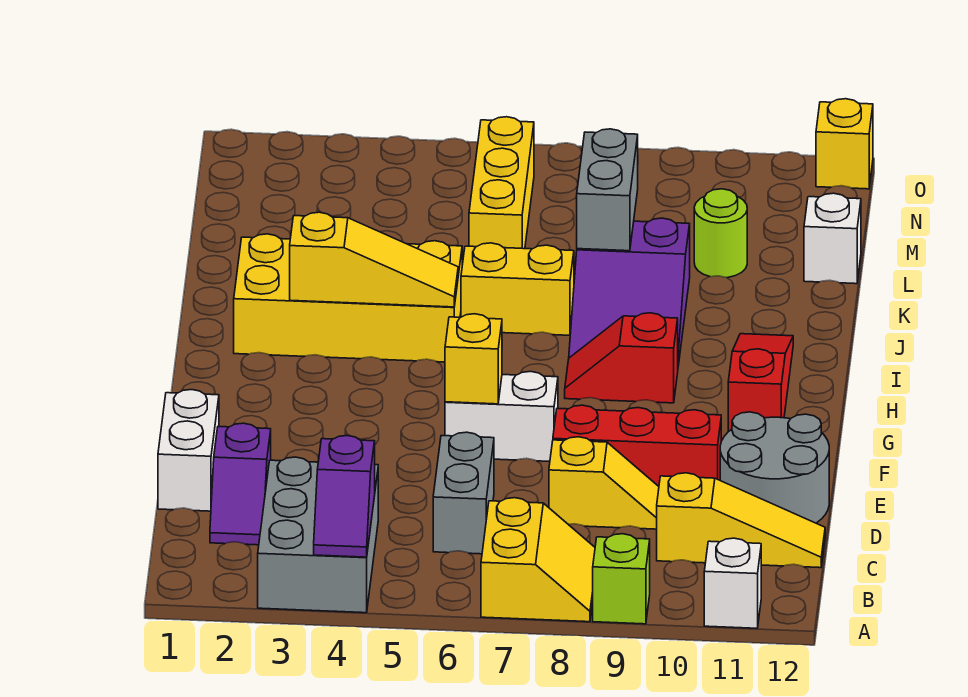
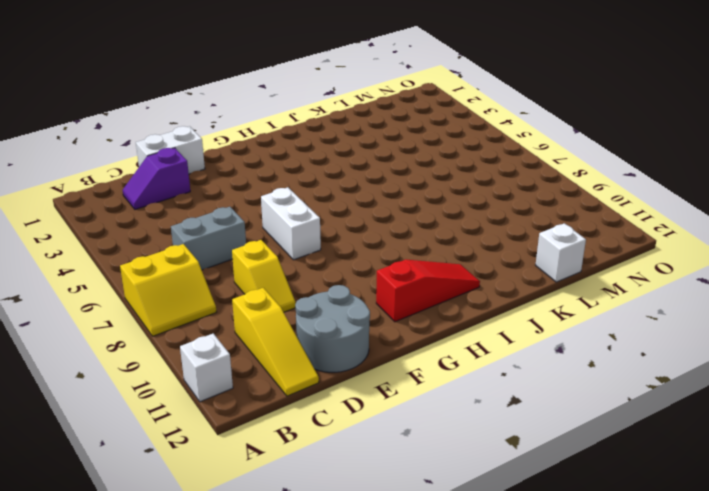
none -> grey brick A3:C4 level 1
none -> lime brick A9 level 1
none -> red brick E8:E10 level 1

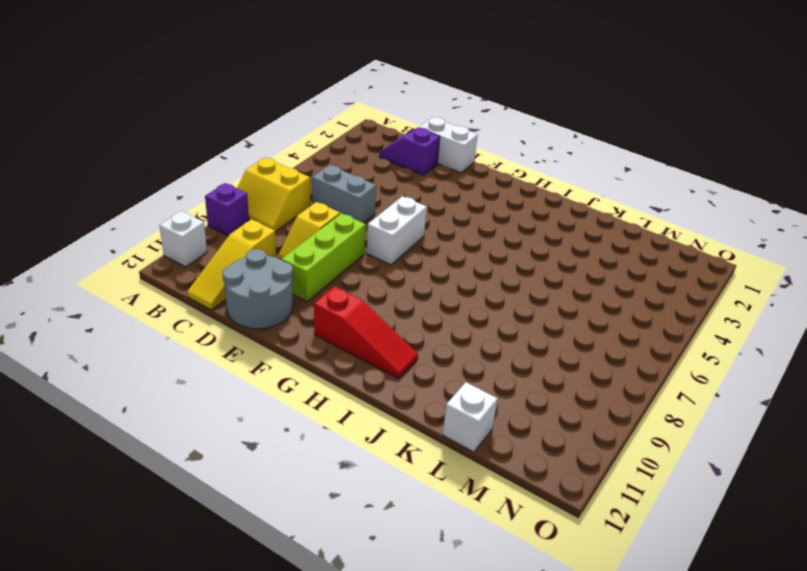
purple brick A9 level 1 -> lime brick A9 level 1
lime brick E8:E10 level 1 -> red brick E8:E10 level 1
none -> grey brick A3:C4 level 1
none -> red slope H8:H9 level 1 top 9
none -> yellow brick I2:J5 level 1

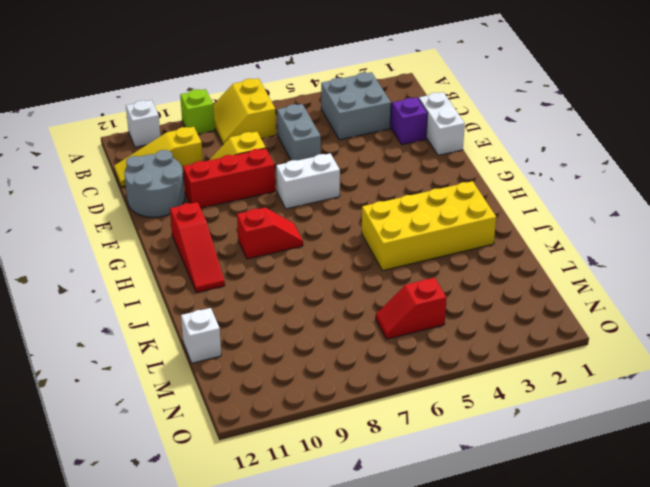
grey brick B3:C4 level 1 -> grey brick A3:C4 level 1
red slope M5:M6 level 1 top 5 -> yellow brick L6:N6 level 1
none -> purple slope I8:K9 level 1 top K
none -> yellow brick J6:J7 level 1
none -> lime round brick L10 level 1

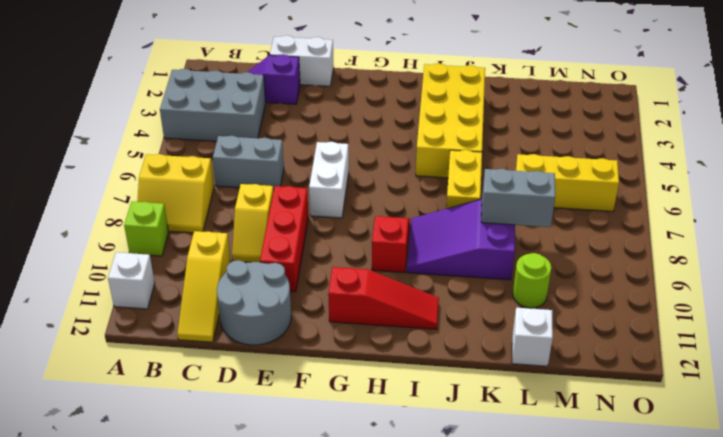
none -> yellow brick O12 level 1
none -> purple slope A4:B4 level 2 top B
none -> yellow brick F6 level 2

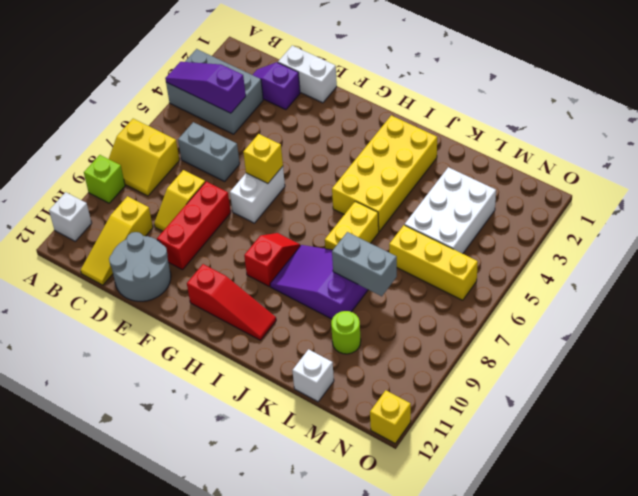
purple slope A4:C4 level 2 top C -> purple slope A4:B4 level 2 top B
white brick L3:M5 level 1 -> none
none -> yellow slope I3:I5 level 2 top 3

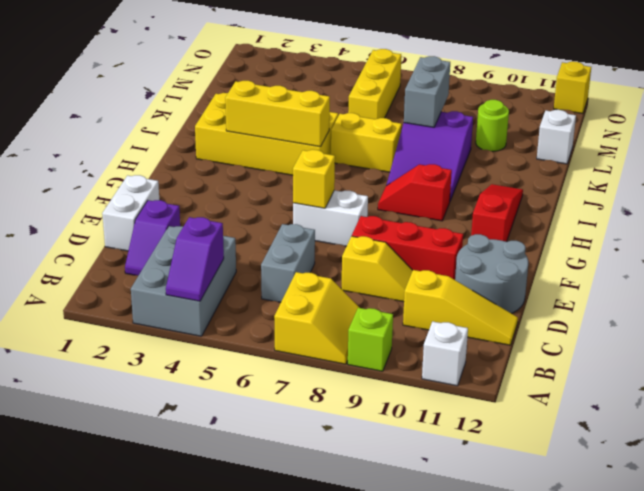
yellow brick I3:I5 level 2 -> yellow slope I3:I5 level 2 top 3

